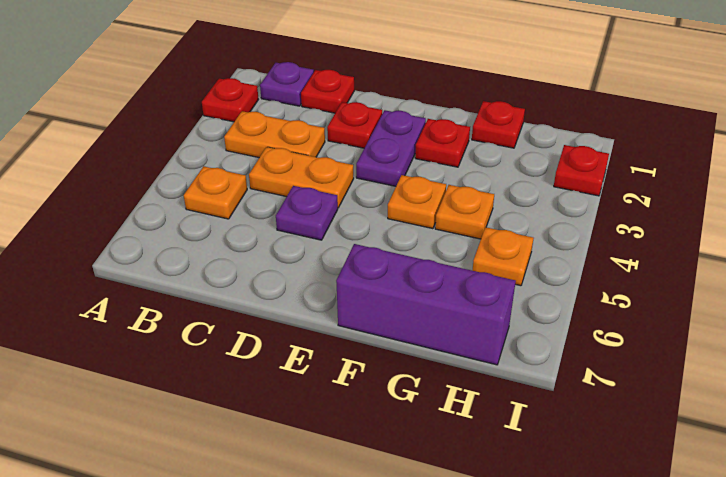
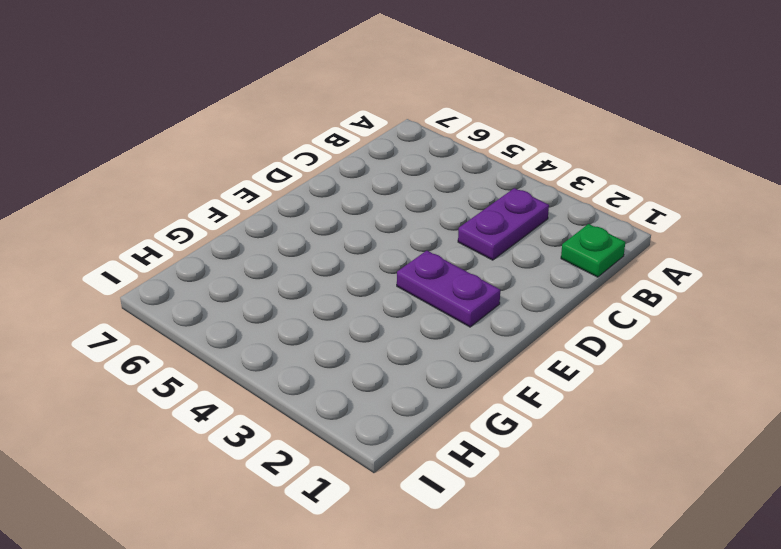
green plate B1 level 1 -> purple plate B1 level 1
purple plate B3:C3 level 1 -> orange plate B3:C3 level 1
none -> red plate A2 level 1
none -> orange plate B5 level 1
none -> red plate C1 level 1

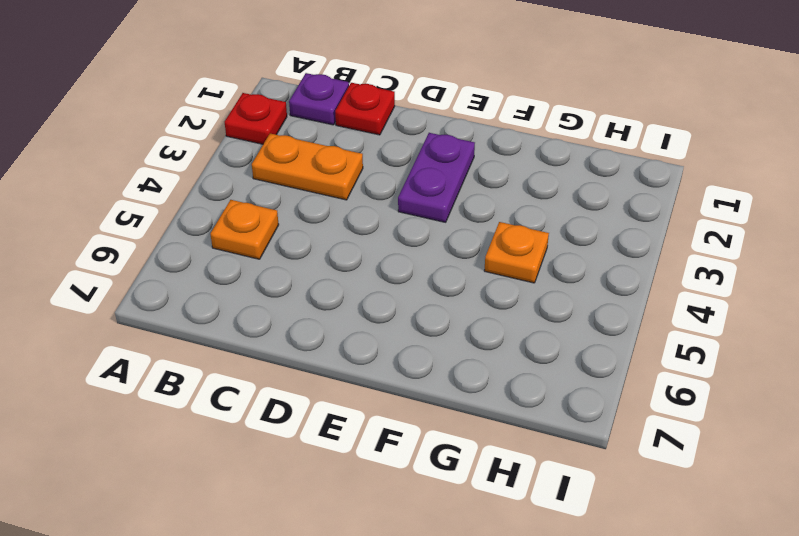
none -> orange plate C4:D4 level 1
none -> red plate D2 level 1
none -> purple plate D5 level 1

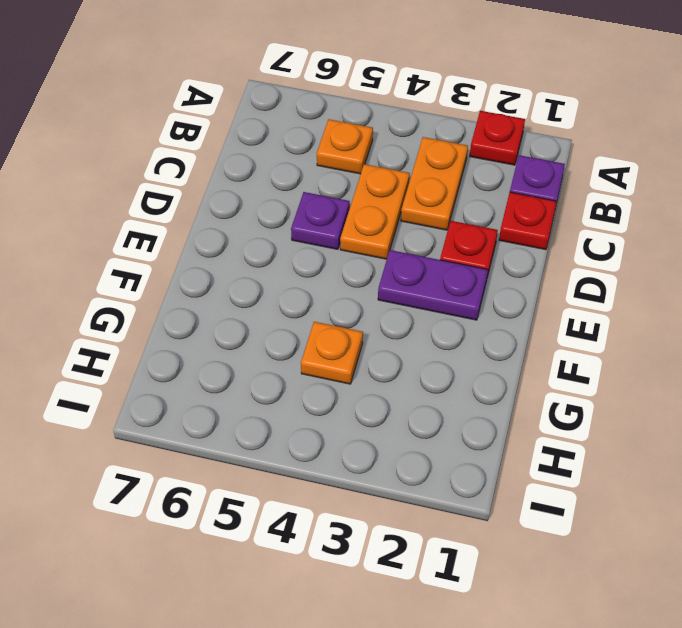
none -> red plate F2 level 1
none -> orange plate F4 level 1
none -> purple brick F7:H7 level 1

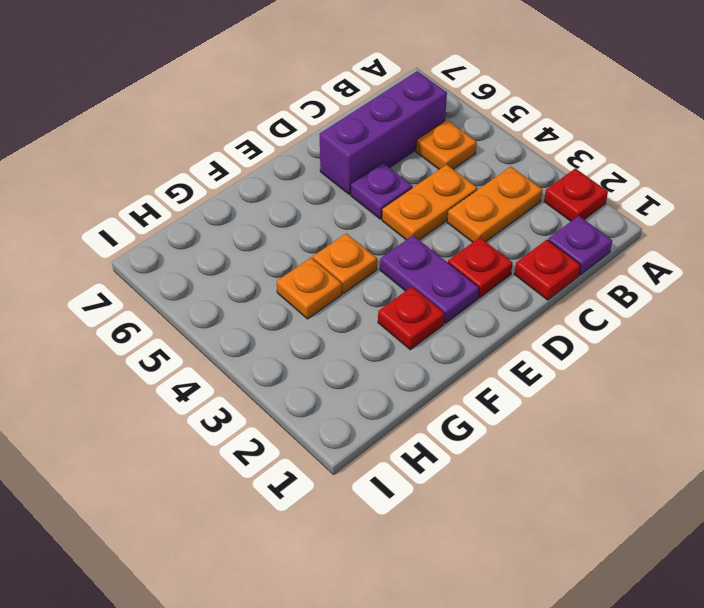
purple brick B6:D6 level 1 -> purple brick F7:H7 level 1
none -> red plate G1 level 1
none -> orange plate H5 level 1
none -> red plate I2 level 1

